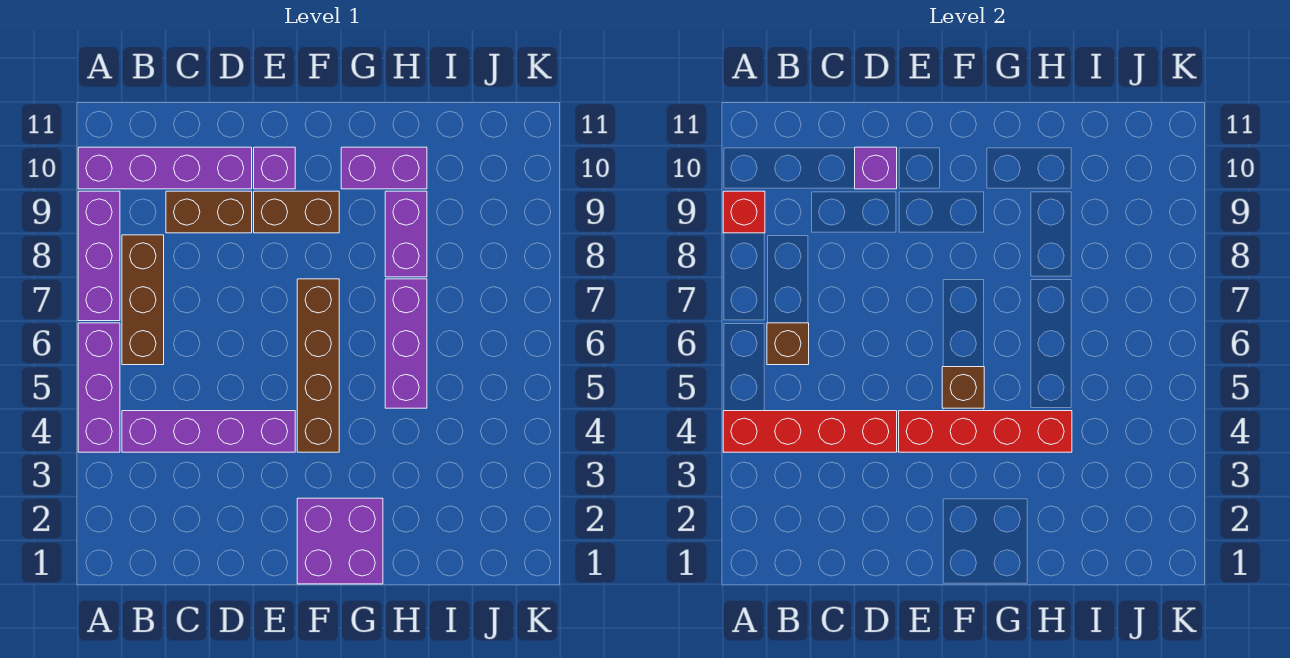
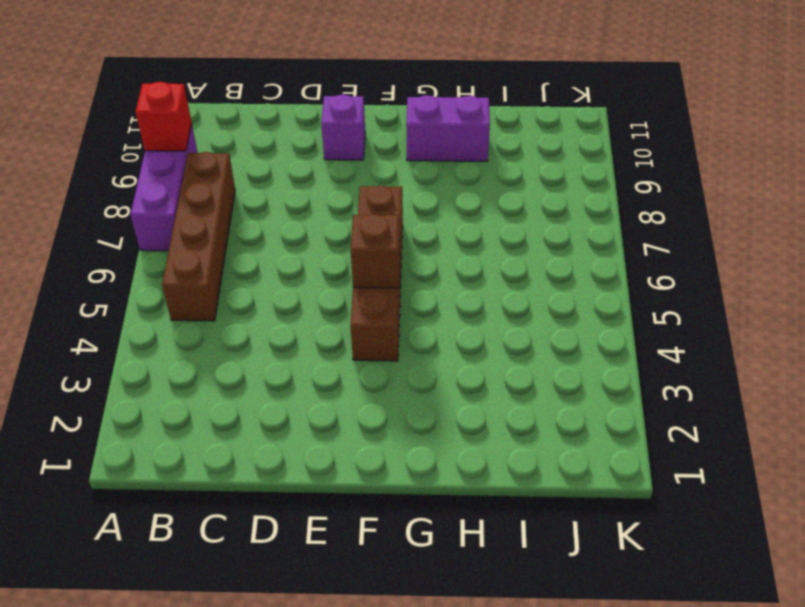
brown brick B5:B8 level 1 -> brown brick B6:B8 level 1
none -> purple brick A4:A6 level 1
none -> purple brick A10:D10 level 1
none -> purple brick B4:E4 level 1

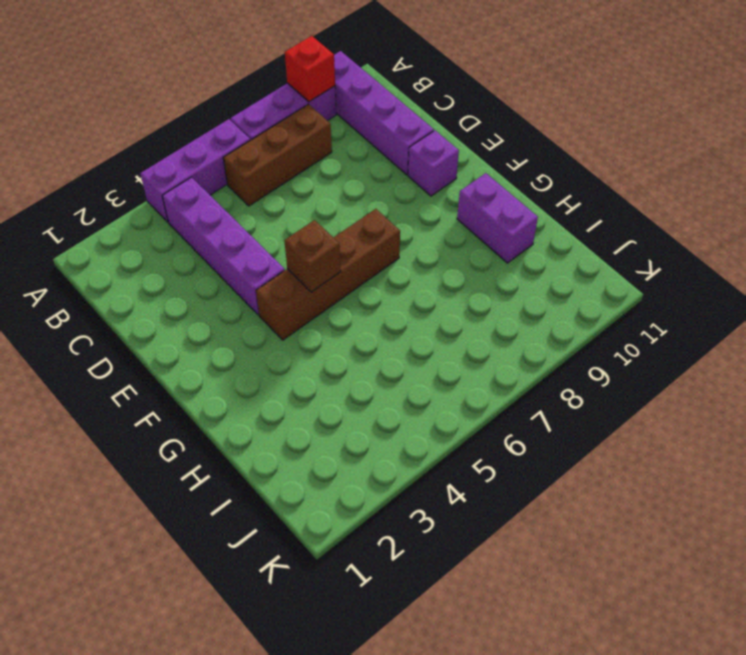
none -> brown brick C9:D9 level 1
none -> brown brick E9:F9 level 1
none -> purple brick F1:G2 level 1

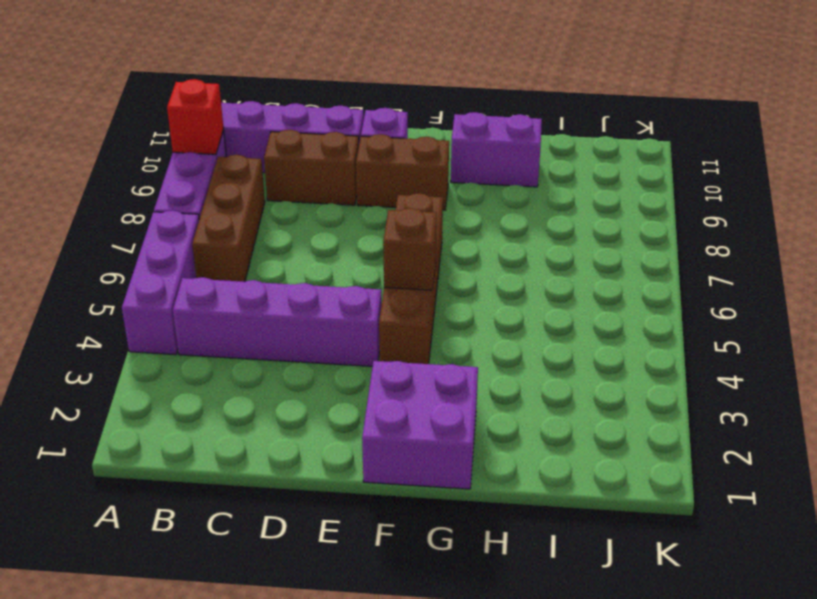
none -> purple brick H5:H7 level 1
none -> purple brick H8:H9 level 1
none -> red brick A4:D4 level 2

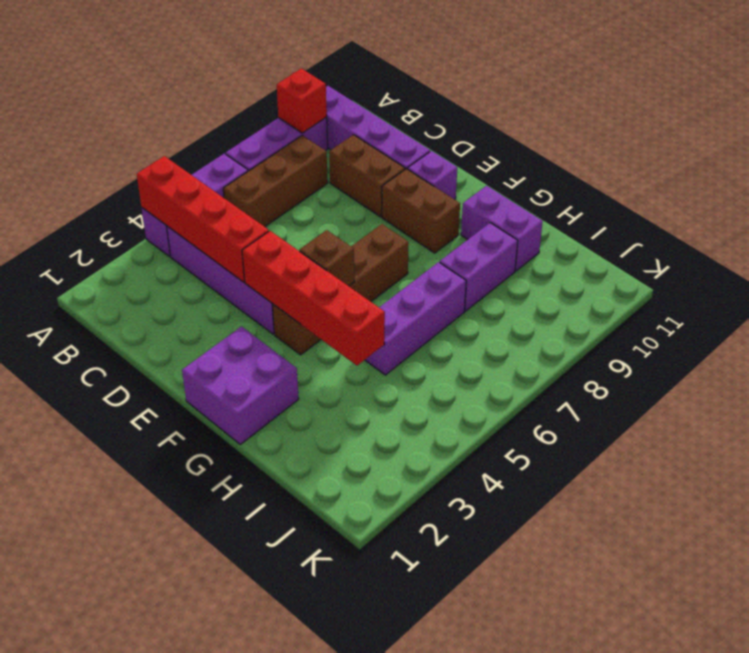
none -> brown brick B6 level 2
none -> purple brick D10 level 2

